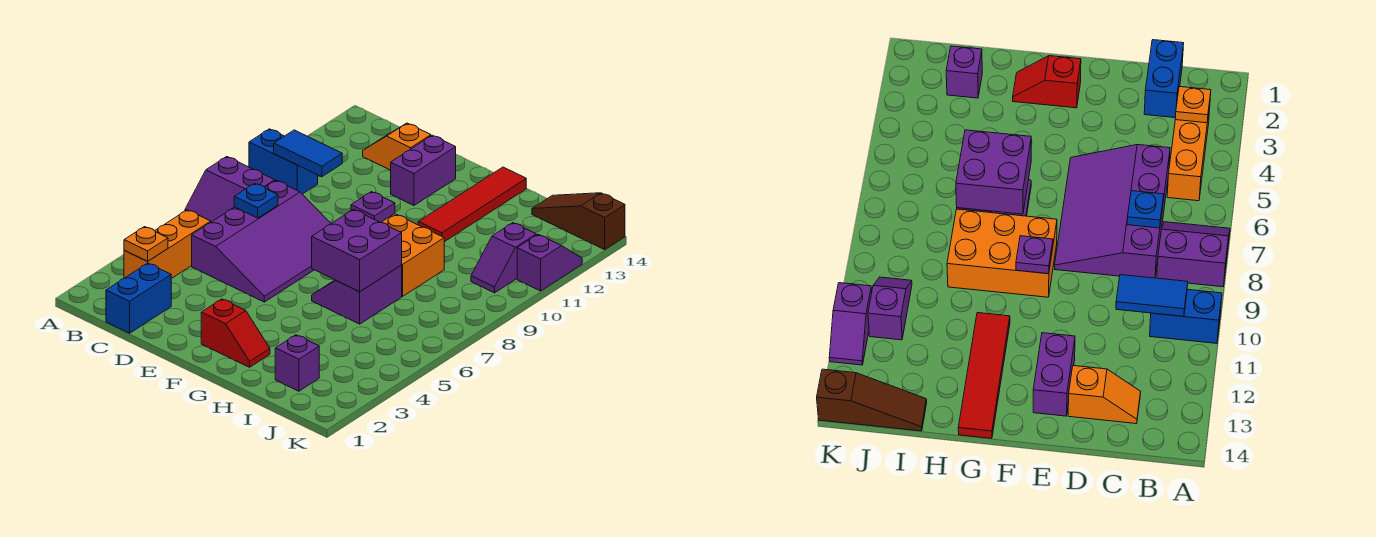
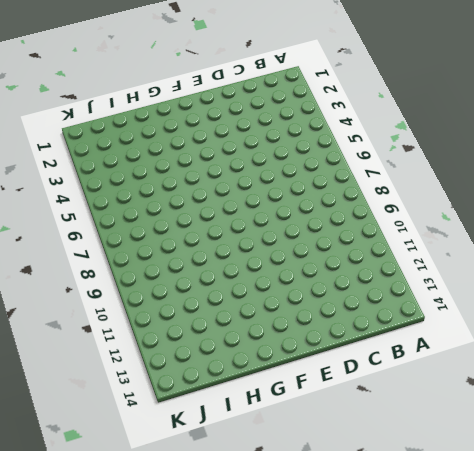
none -> purple slope A7:B8 level 1 top 8
none -> blue brick A10:B10 level 1
none -> orange brick B3:B5 level 1

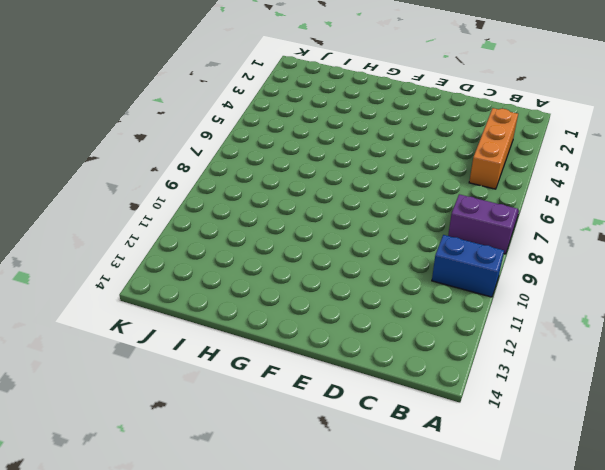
none -> blue brick C1:C2 level 1
none -> purple slope C5:E8 level 1 top C
none -> orange slope C13:D13 level 1 top D

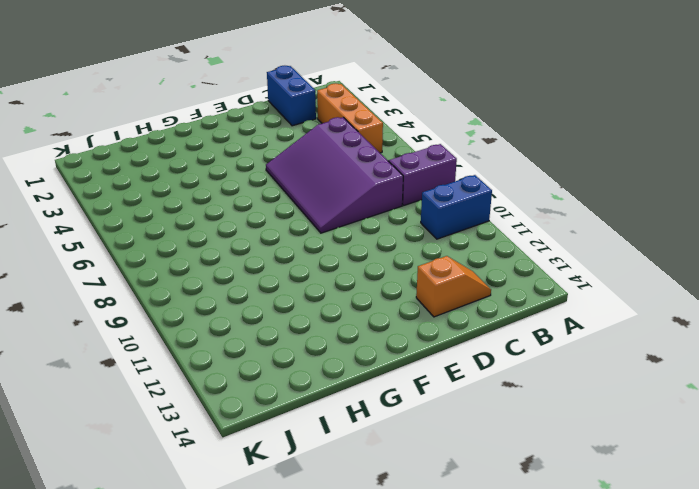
none -> purple brick E12:E13 level 1
none -> red slope F2:G2 level 1 top F
none -> orange brick F8:H9 level 1

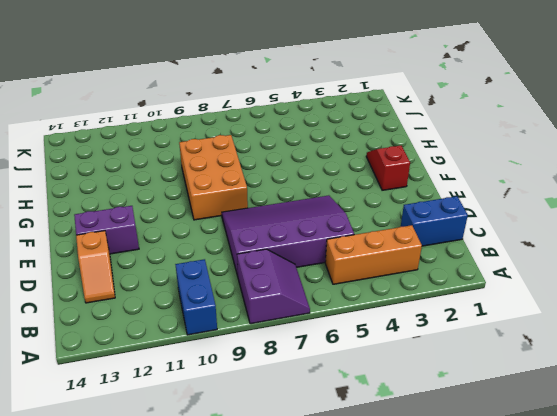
none -> purple slope G6:H7 level 1 top H
none -> red tile G11:G14 level 1
none -> purple brick I2 level 1

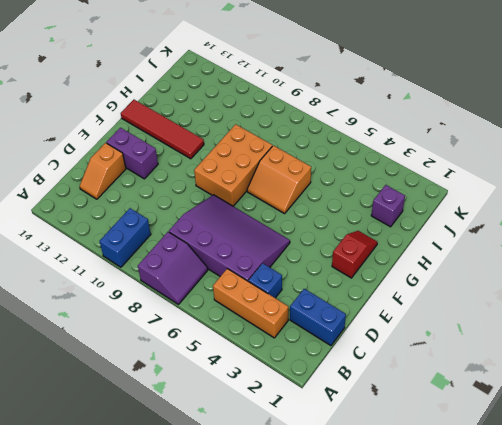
blue brick C4 level 1 -> none
orange slope G6:H7 level 1 top H -> purple slope G6:H7 level 1 top H
none -> brown slope I14:K14 level 1 top K
none -> purple slope J10:J11 level 1 top 11
none -> purple slope K11:K12 level 1 top 11

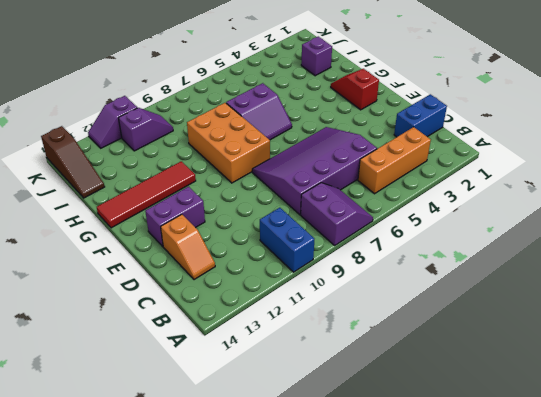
none -> orange plate B3 level 2
none -> blue tile B10:C10 level 2
none -> blue plate C7 level 2

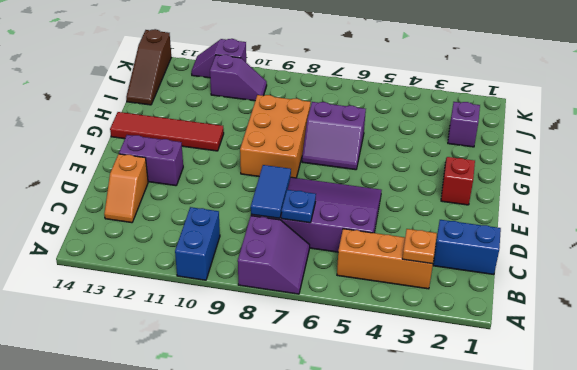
blue tile C8:D8 level 2 -> blue tile B10:C10 level 2
none -> purple plate F9 level 2
none -> purple brick G6:H7 level 2

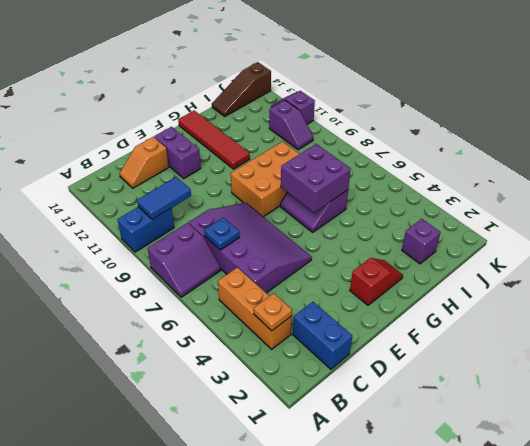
none -> purple plate F9 level 2

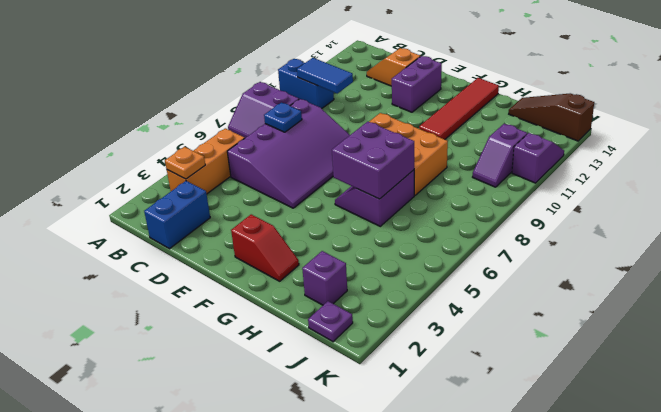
purple plate J1 level 1 -> purple plate F9 level 2

